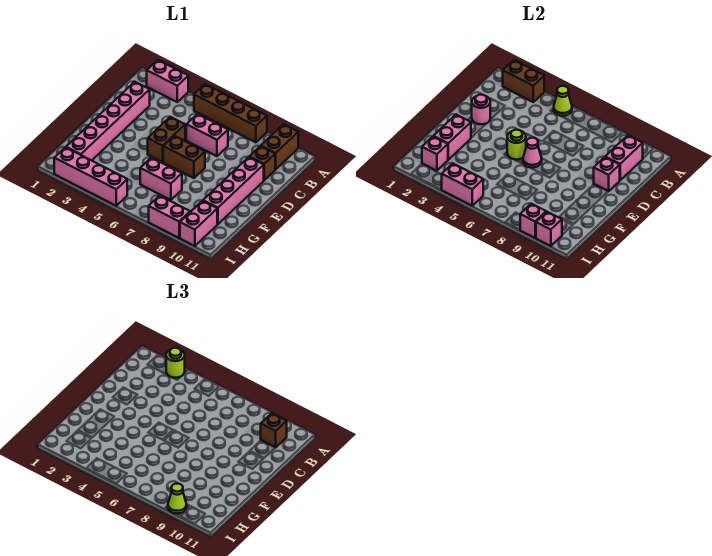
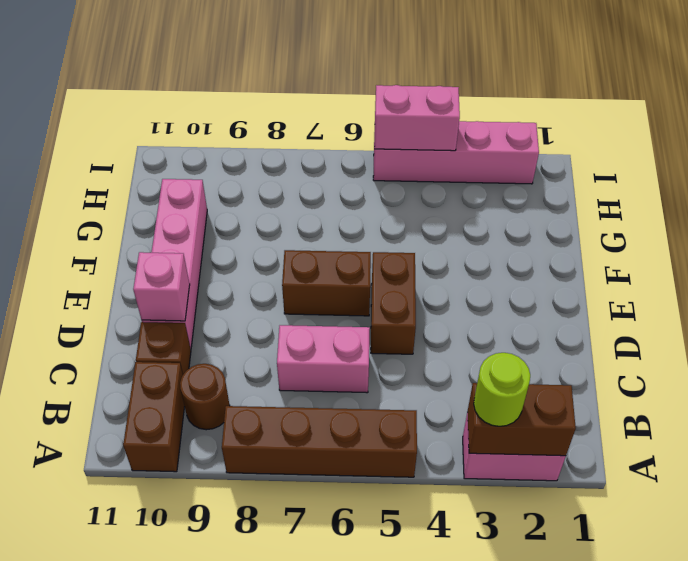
brown round brick B9 level 1 -> none
none -> pink brick C2:H2 level 1
none -> pink brick G6:G7 level 1
none -> pink brick H10:I10 level 1

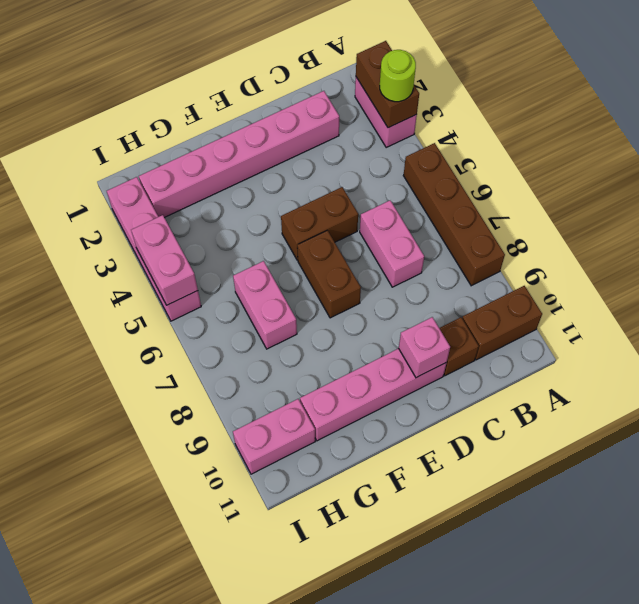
none -> pink brick I8:I9 level 1
none -> lime cone A5 level 2
none -> pink brick B10:C10 level 2

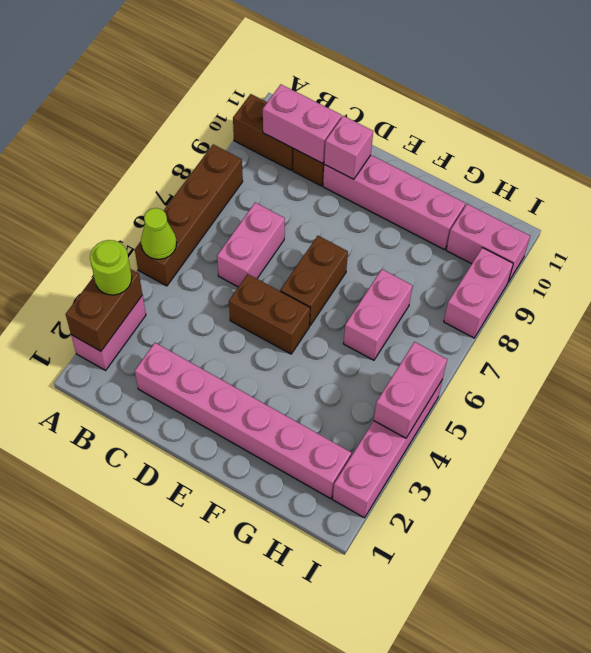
none -> pink round brick D2 level 2
none -> lime round brick E5 level 2
none -> pink cone E6 level 2

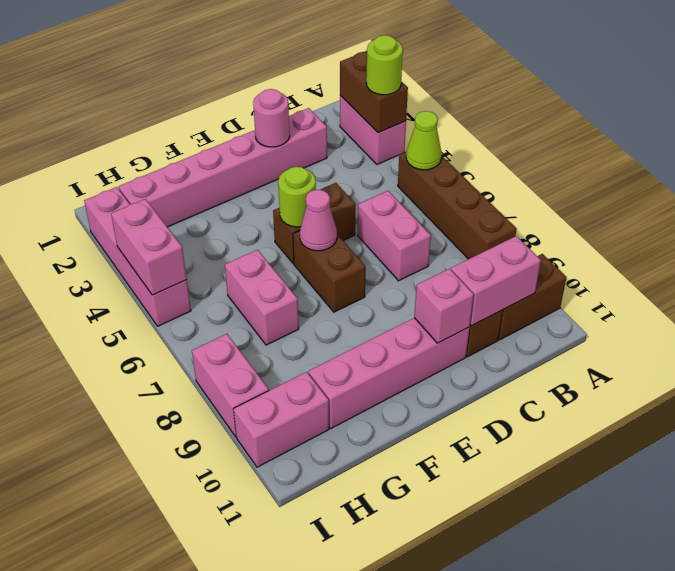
none -> pink brick F2:G2 level 2
none -> pink brick H2 level 2
none -> pink brick I9 level 2

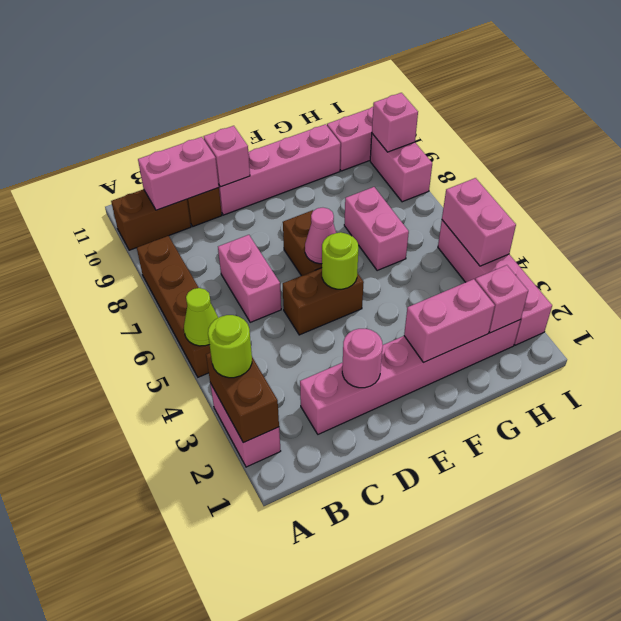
none -> pink brick I10 level 2
none -> brown brick B10 level 3
none -> lime cone I9 level 3

